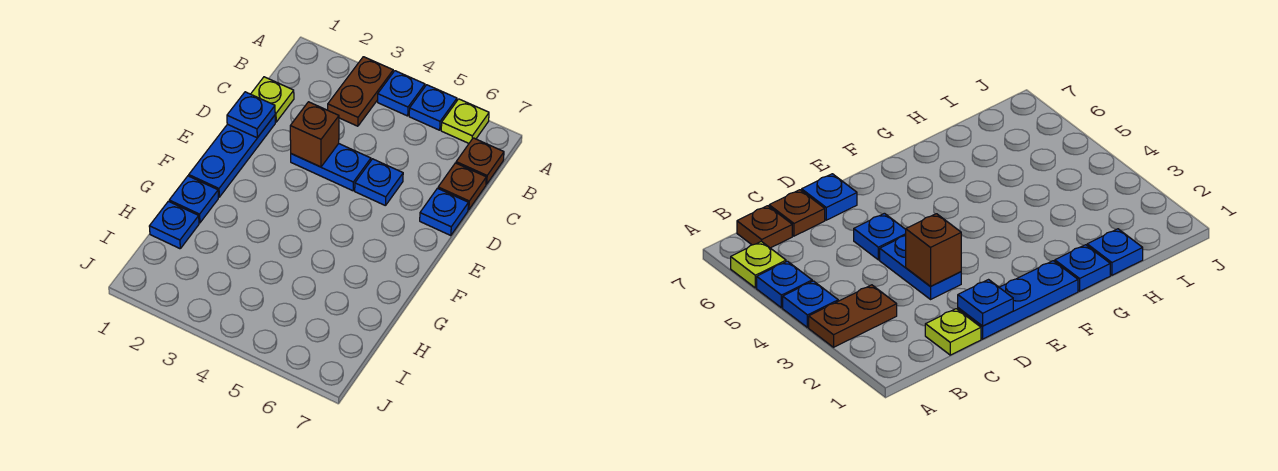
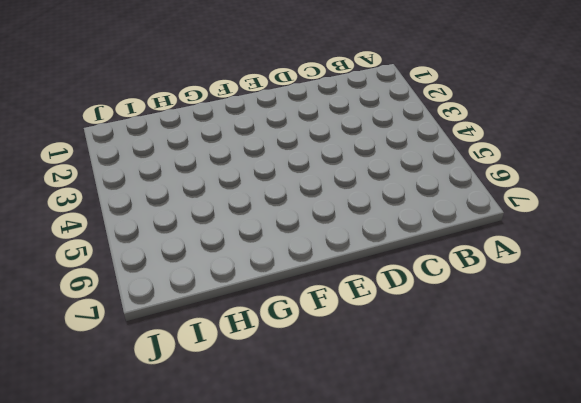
none -> brown plate A3:B3 level 1
none -> blue plate A4 level 1
none -> blue plate A5 level 1

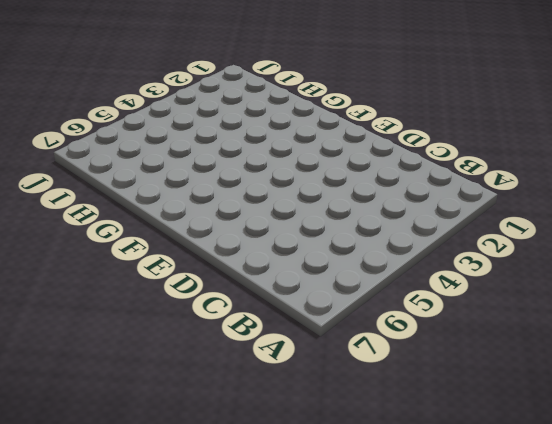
none -> brown plate A3:B3 level 1
none -> blue plate A4 level 1
none -> blue plate A5 level 1

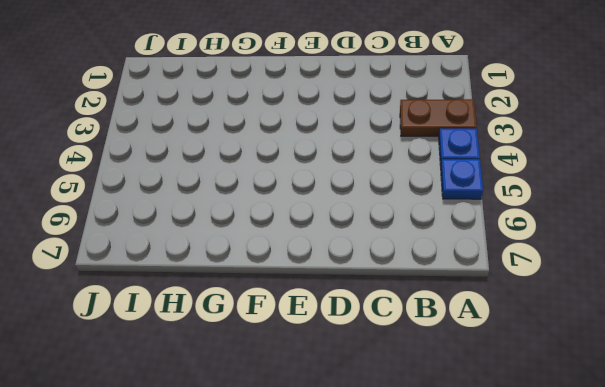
none -> lime plate A6 level 1
none -> brown plate B7 level 1
none -> lime plate C1 level 1

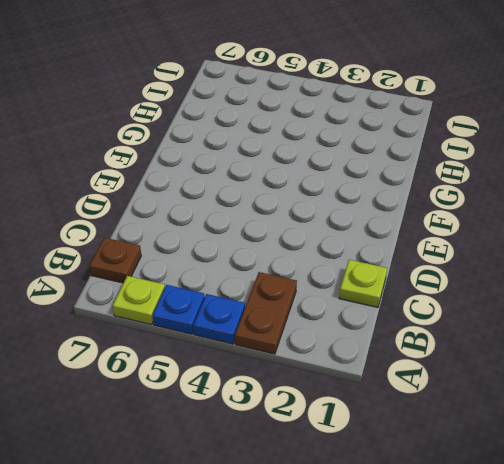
none -> brown plate C7 level 1
none -> blue plate D1:F1 level 1
none -> blue plate D3:D4 level 1

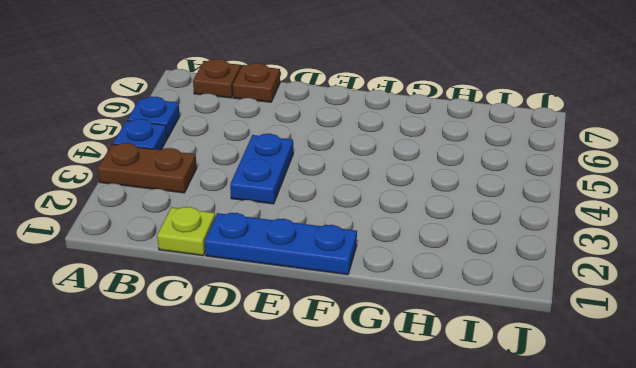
none -> lime plate A6 level 1
none -> blue plate D5 level 1
none -> blue plate D7 level 1

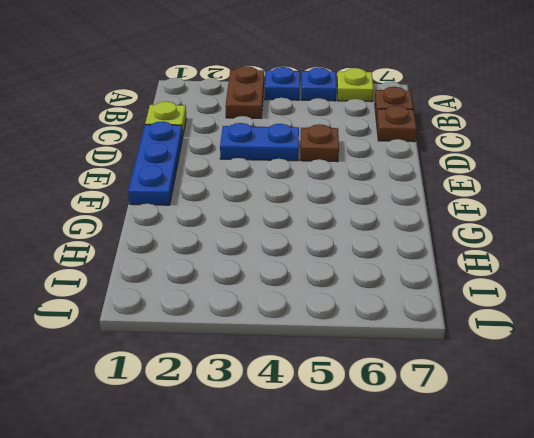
brown plate D5 level 1 -> blue plate D5 level 1
none -> blue plate D7 level 1
none -> blue plate G1 level 1
none -> blue plate H1 level 1

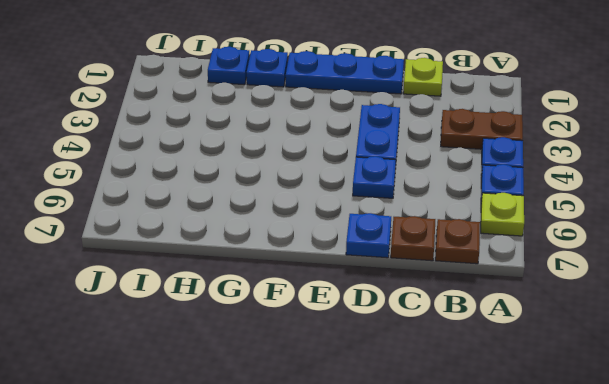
none -> blue plate D1 level 2
none -> brown brick D3 level 2

